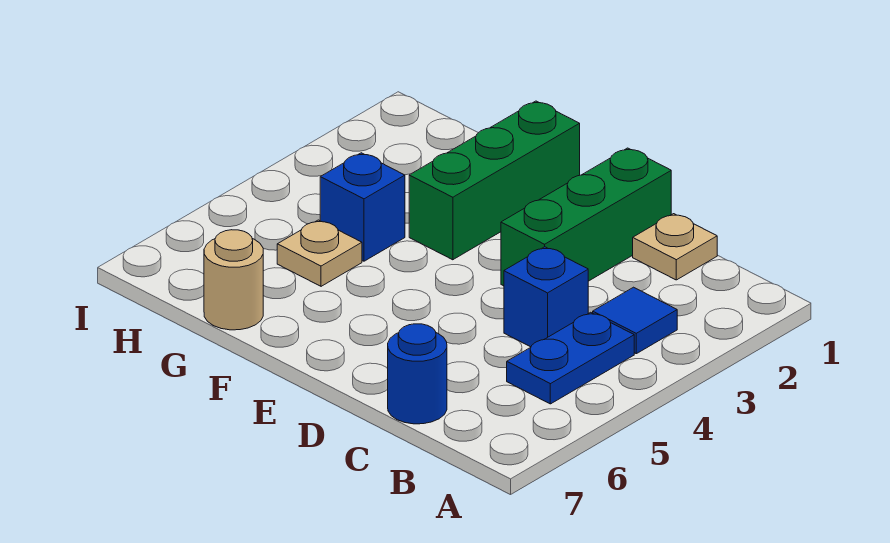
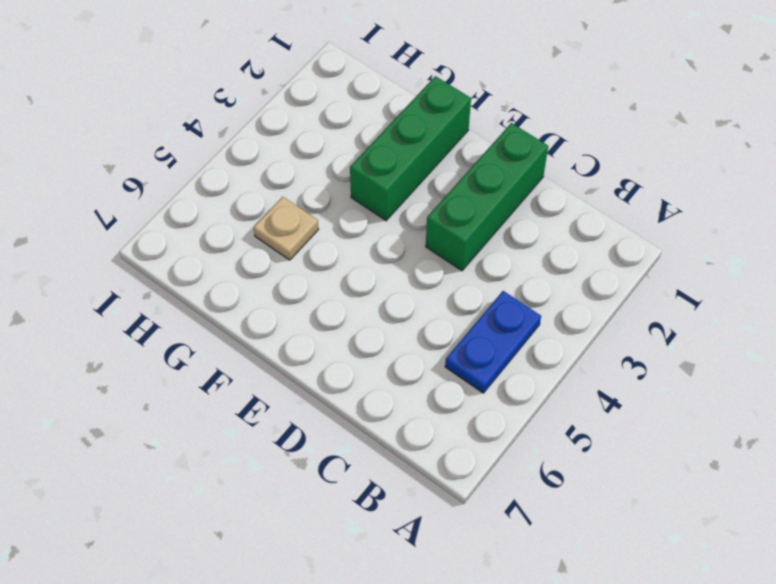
none -> blue tile B3 level 1
none -> tan plate C1 level 1

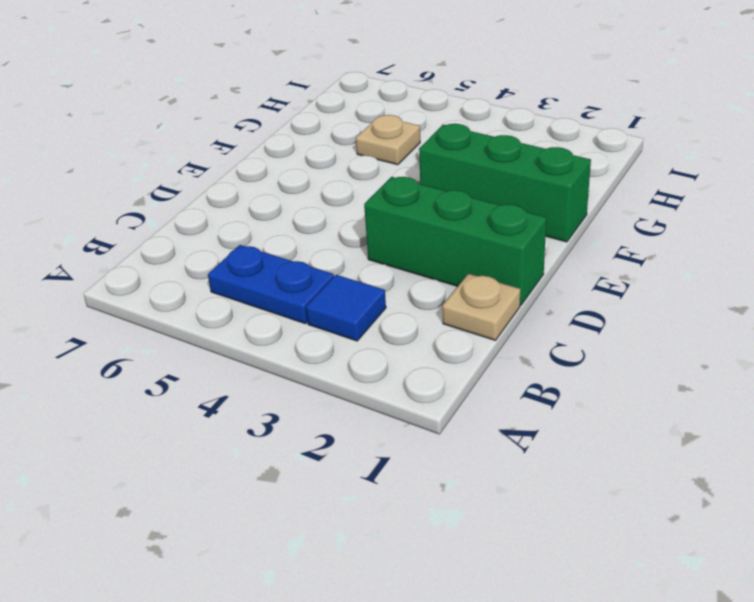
none -> blue brick C4 level 1
none -> blue round brick C7 level 1

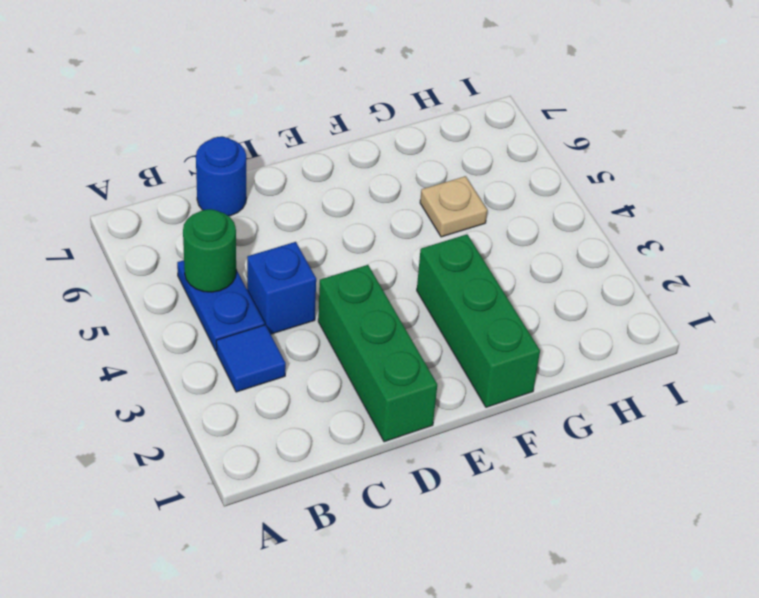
green round brick B5 level 2 -> none
none -> tan plate C1 level 1
none -> blue brick G4 level 1

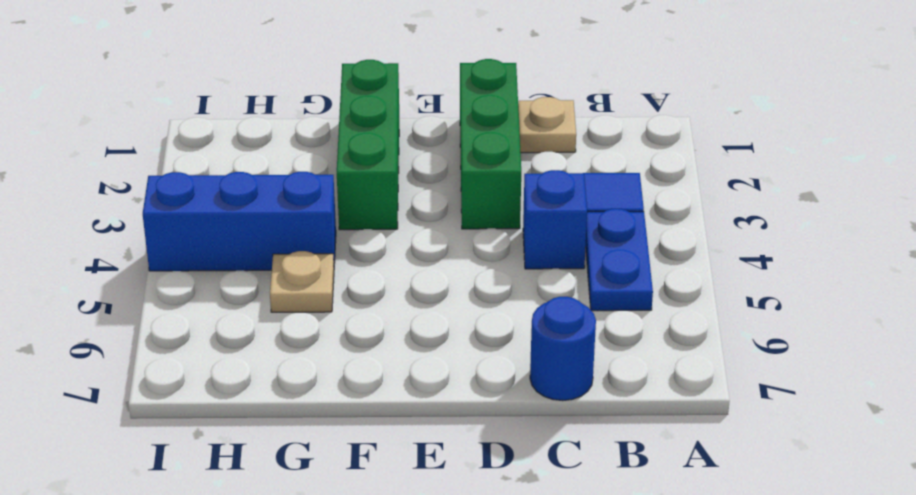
blue brick G4:I4 level 1 -> blue brick G4 level 1
none -> tan round brick G7 level 1

